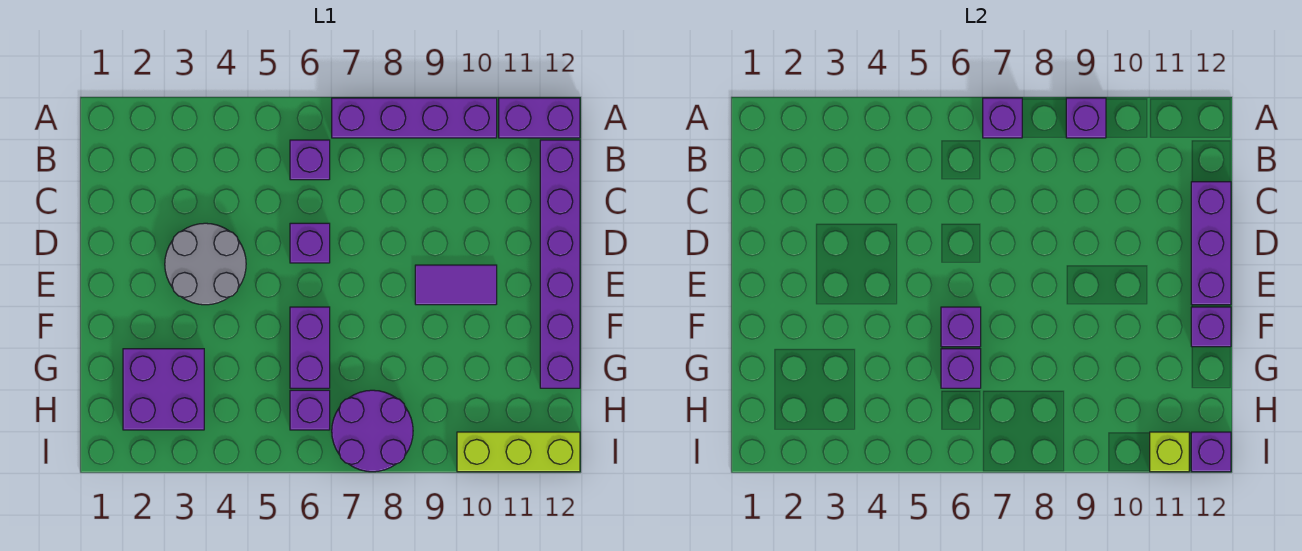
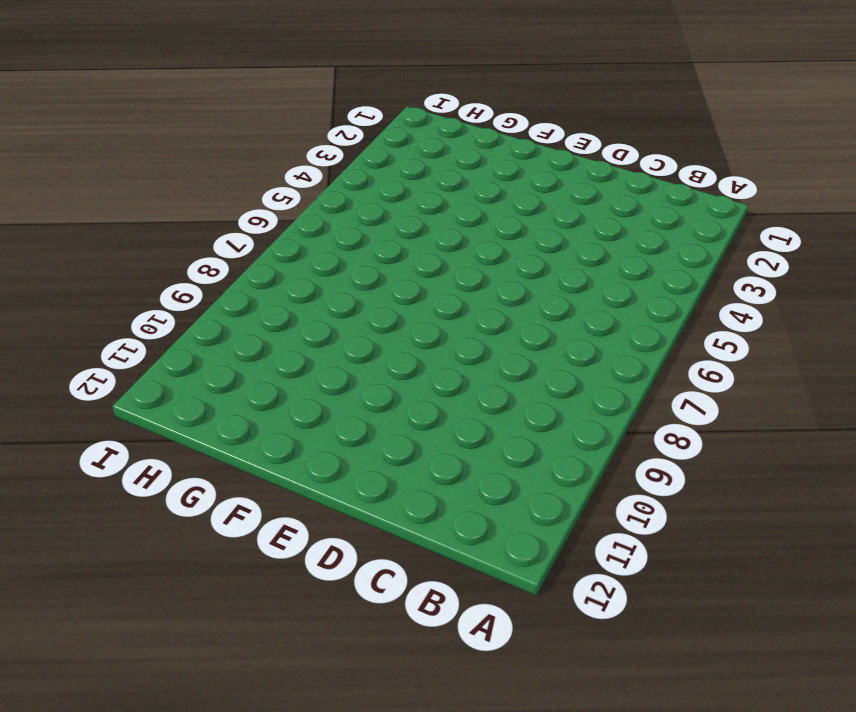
none -> purple brick A7:A10 level 1
none -> purple brick A11:A12 level 1
none -> purple brick B6 level 1

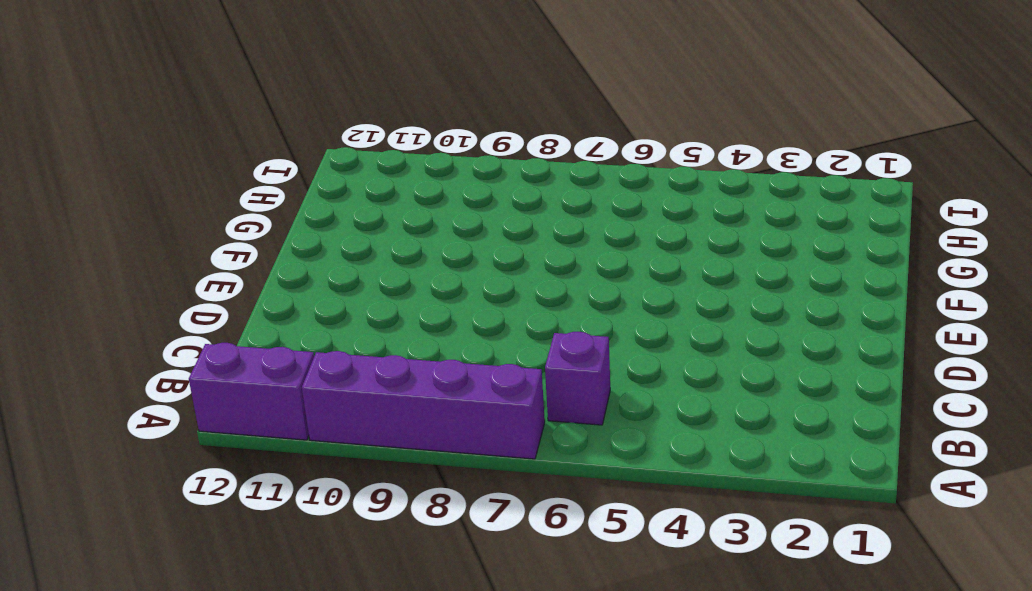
none -> purple brick B12:G12 level 1
none -> grey round brick D3:E4 level 1
none -> purple brick D6 level 1

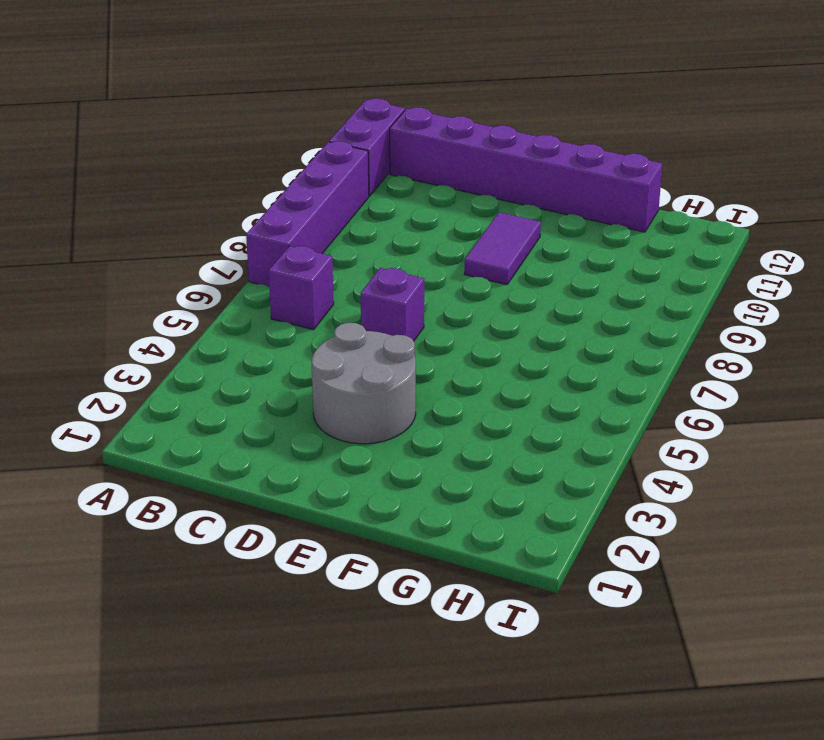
none -> purple brick F6:G6 level 1
none -> purple brick G2:H3 level 1
none -> purple brick H6 level 1

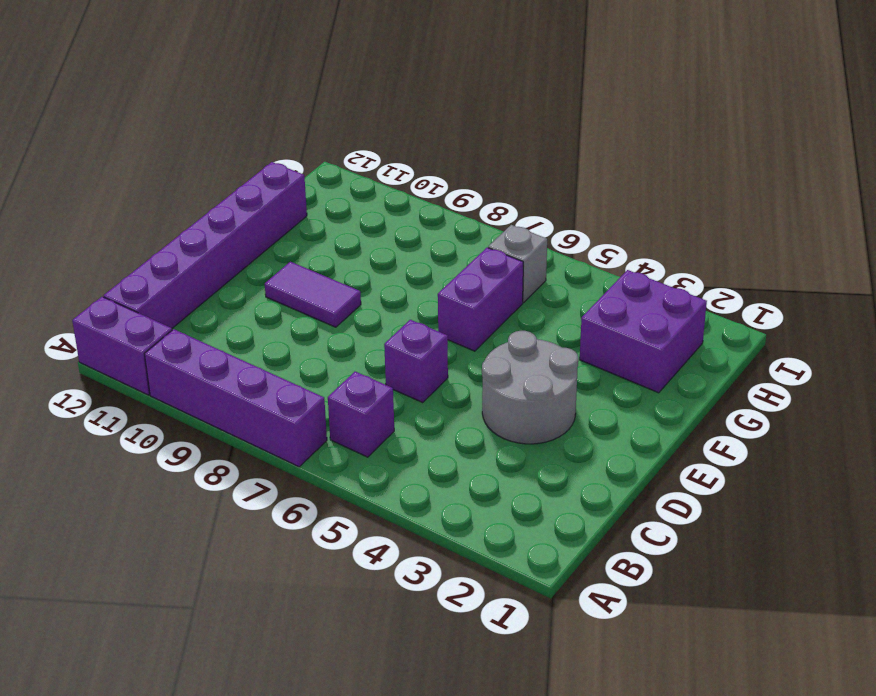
grey brick H6 level 1 -> purple brick H6 level 1
none -> purple round brick H7:I8 level 1
none -> lime brick I10:I12 level 1
none -> purple brick A7 level 2

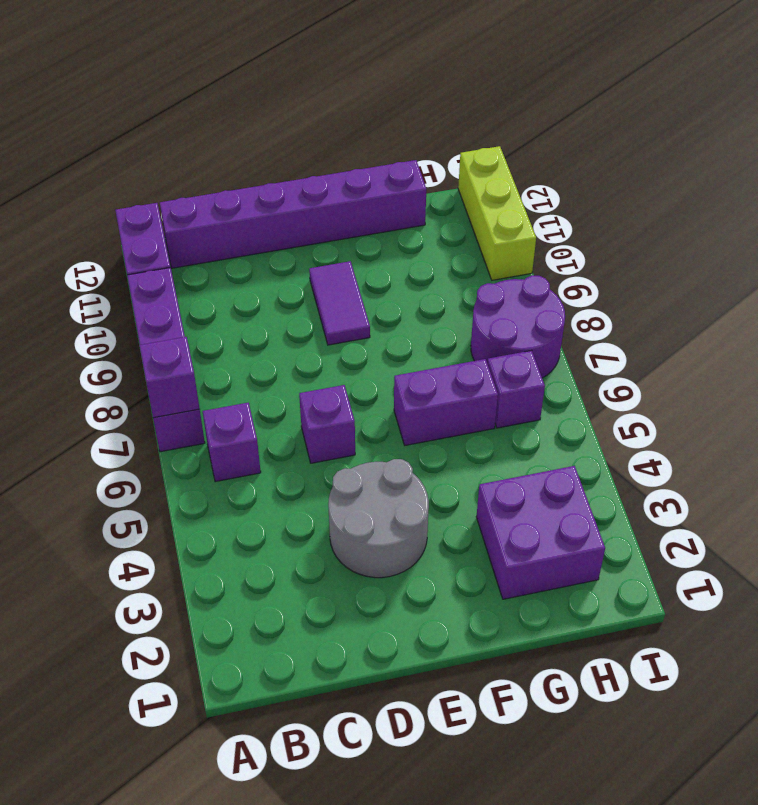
none -> purple brick A9 level 2
none -> purple brick C12:E12 level 2
none -> purple brick F6 level 2

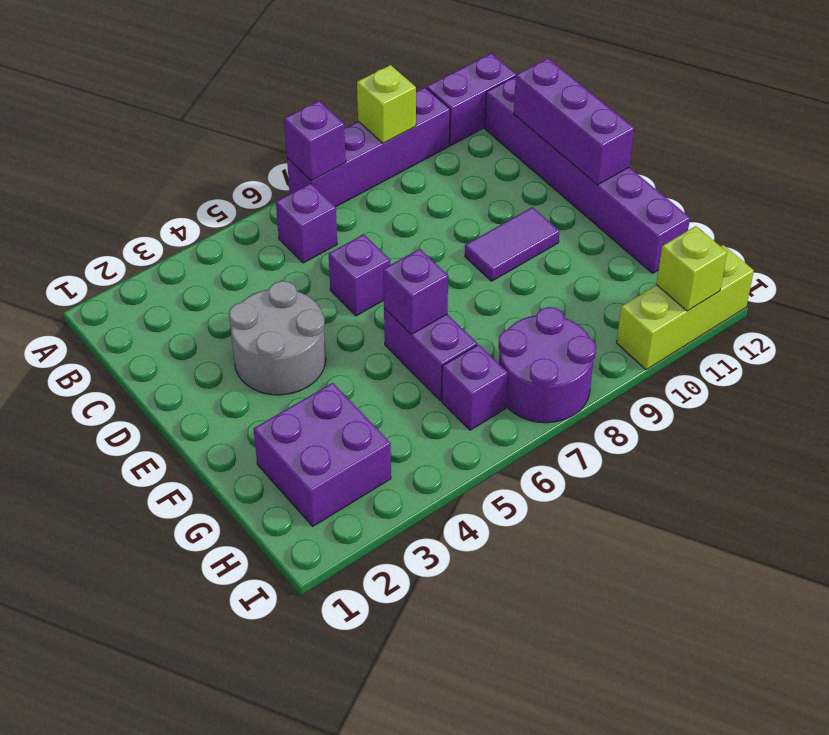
lime brick A9 level 2 -> purple brick A9 level 2
none -> purple brick F12 level 2
none -> purple brick G6 level 2
none -> purple brick I12 level 2

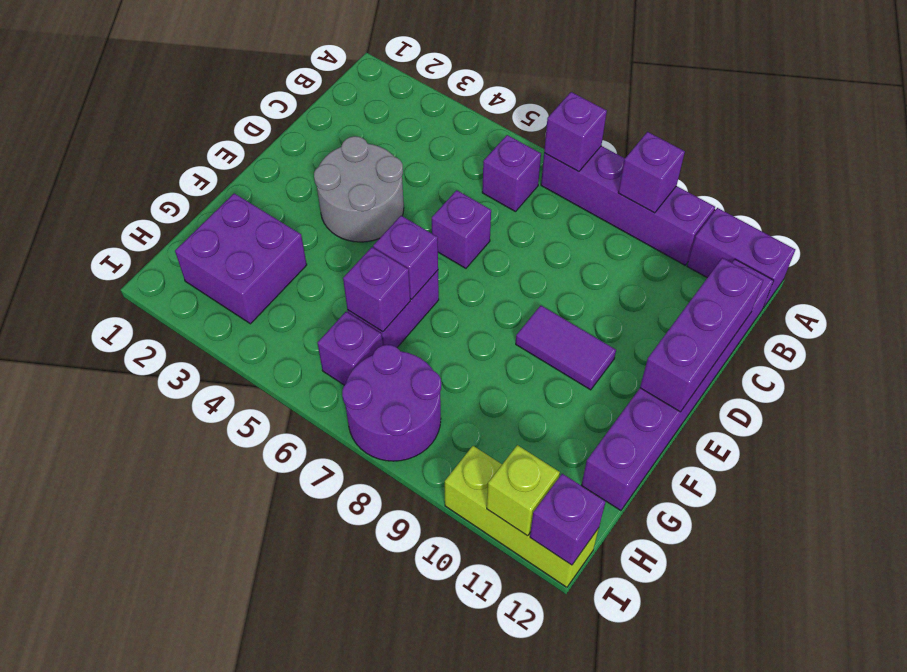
none -> purple brick F12 level 2

